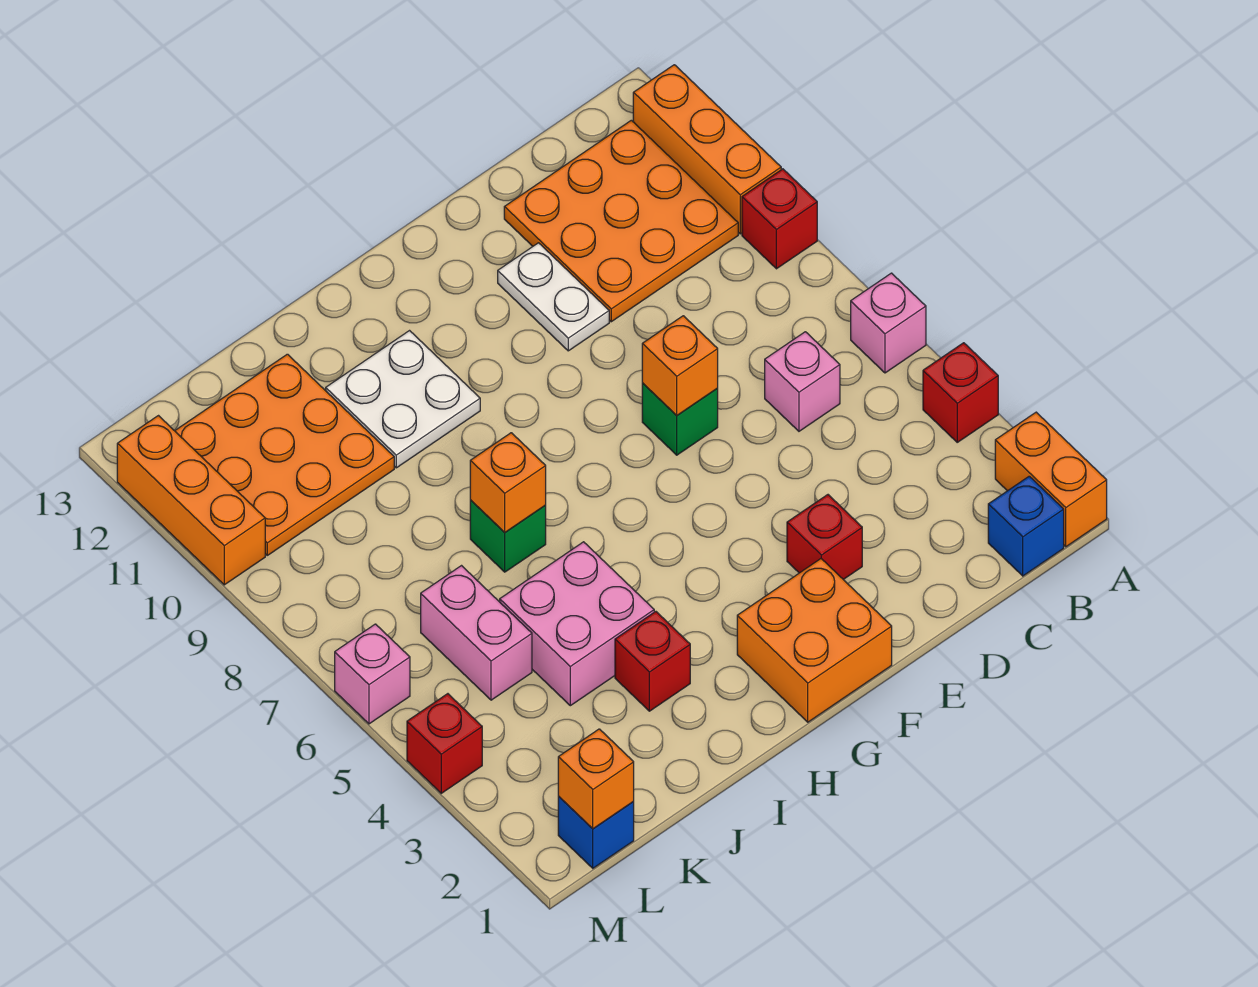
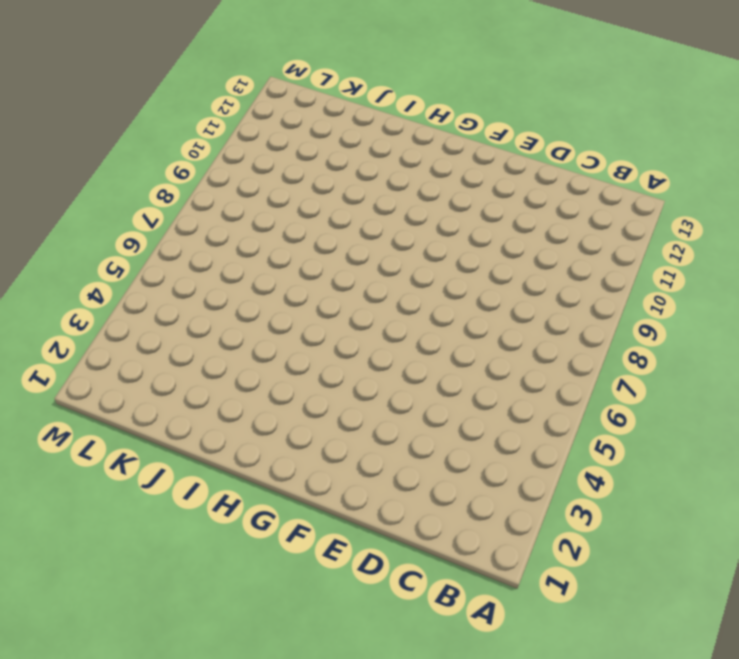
none -> orange brick A1:A2 level 1
none -> red brick A4 level 1
none -> pink brick A6 level 1

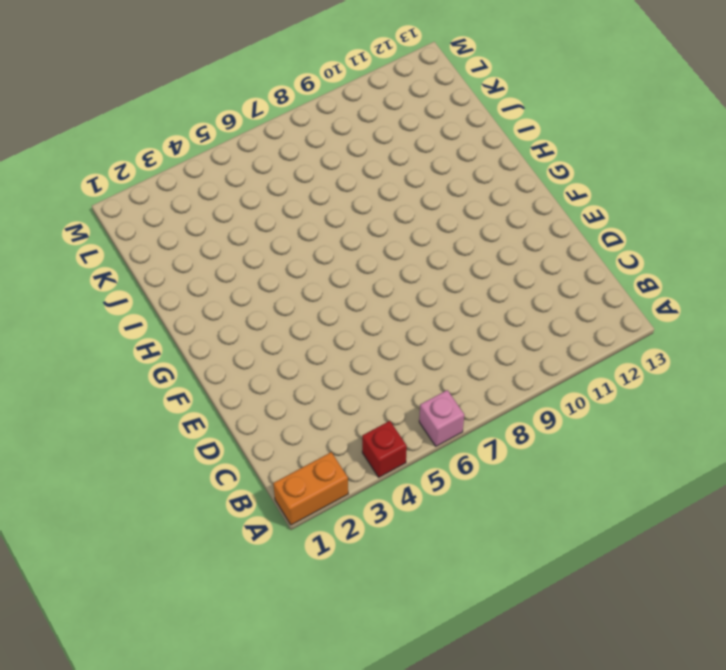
none -> red brick A9 level 1
none -> orange brick A10:A12 level 1
none -> blue brick B1 level 1

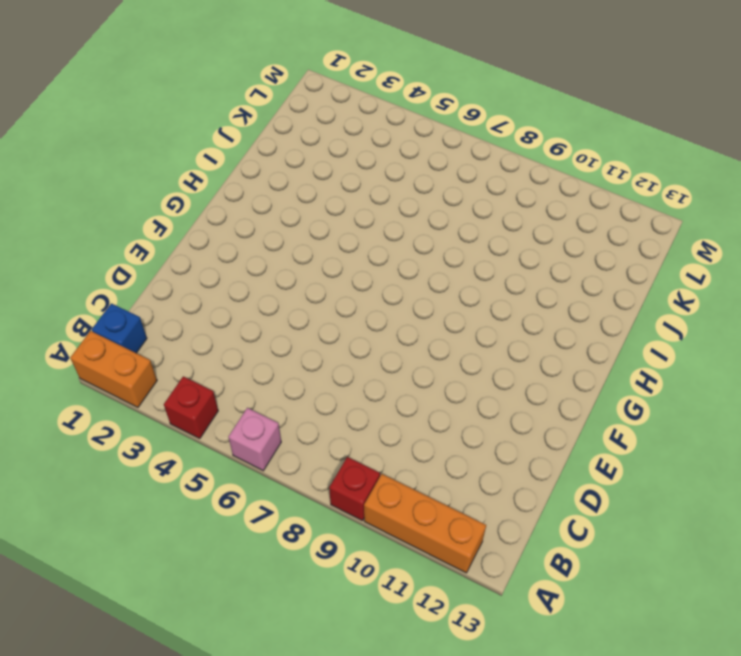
none -> orange plate B10:D12 level 1
none -> pink brick C6 level 1
none -> red brick E3 level 1

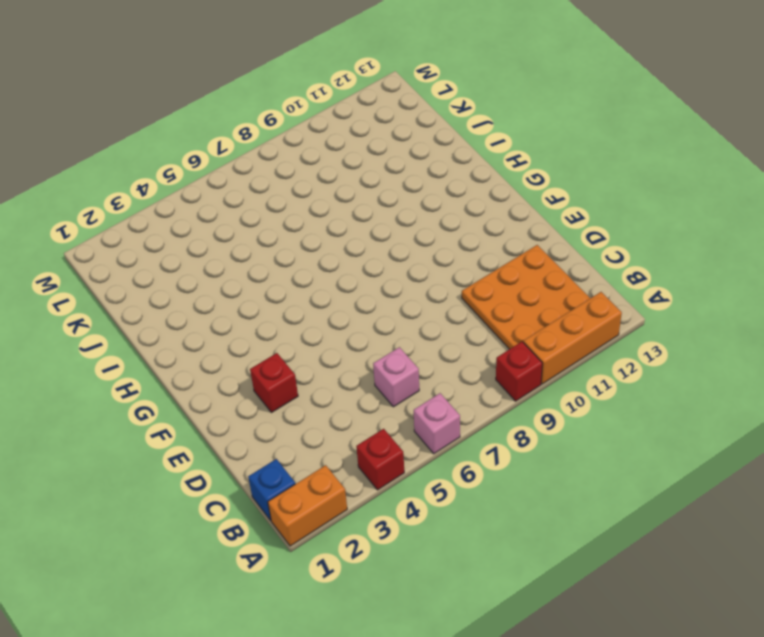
none -> green brick E7 level 1
none -> white plate E10:E11 level 1
none -> orange brick F1:G2 level 1

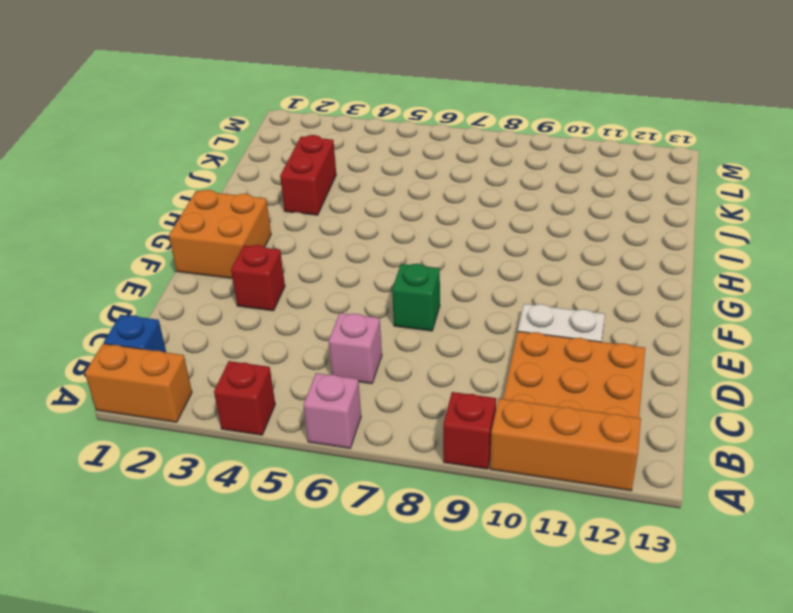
red brick I3:J3 level 1 -> red brick I3 level 1
none -> white plate H10:I11 level 1
none -> pink brick I4:J5 level 1
none -> green brick I7 level 1

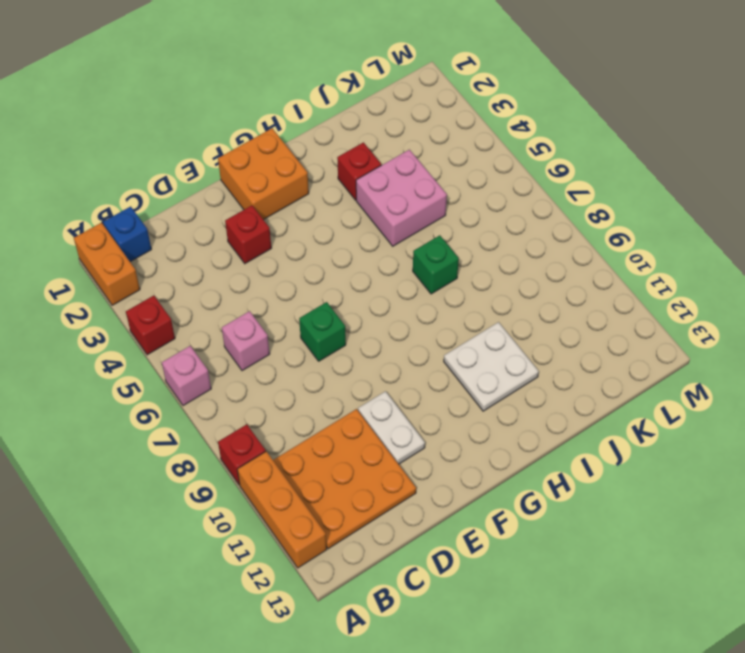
none -> orange plate J10:L12 level 1
none -> pink brick K5:K6 level 1
none -> blue brick L1 level 1

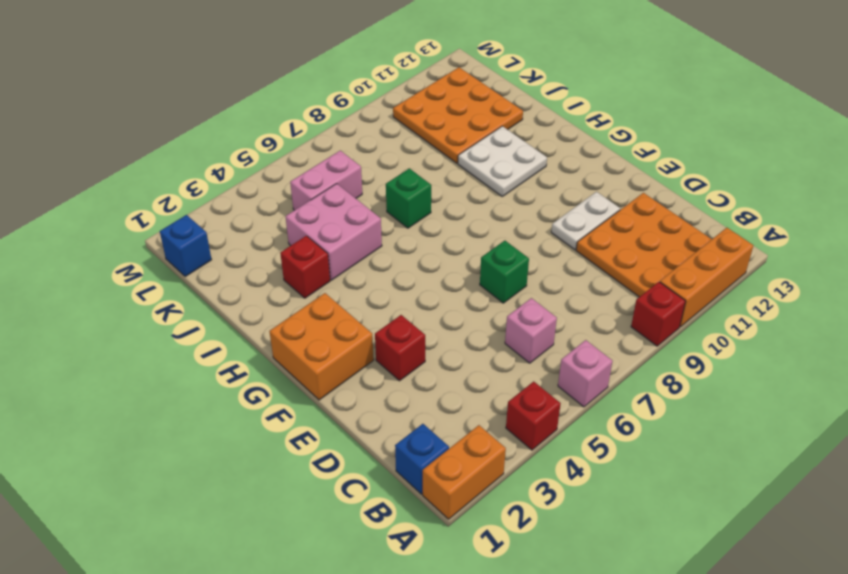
none -> red brick M4 level 1
none -> pink brick M6 level 1
none -> orange brick M10:M12 level 1

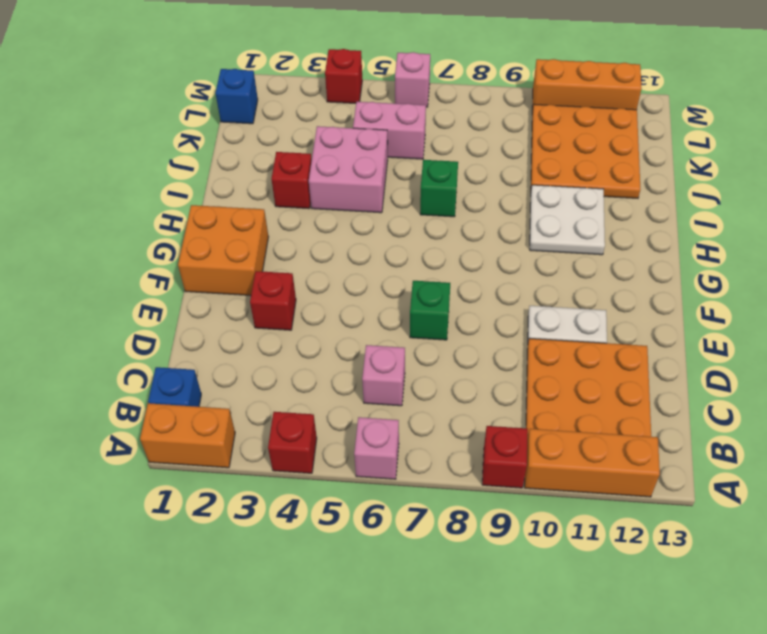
none -> orange brick E7 level 2
none -> orange brick I7 level 2
none -> orange brick L1 level 2

